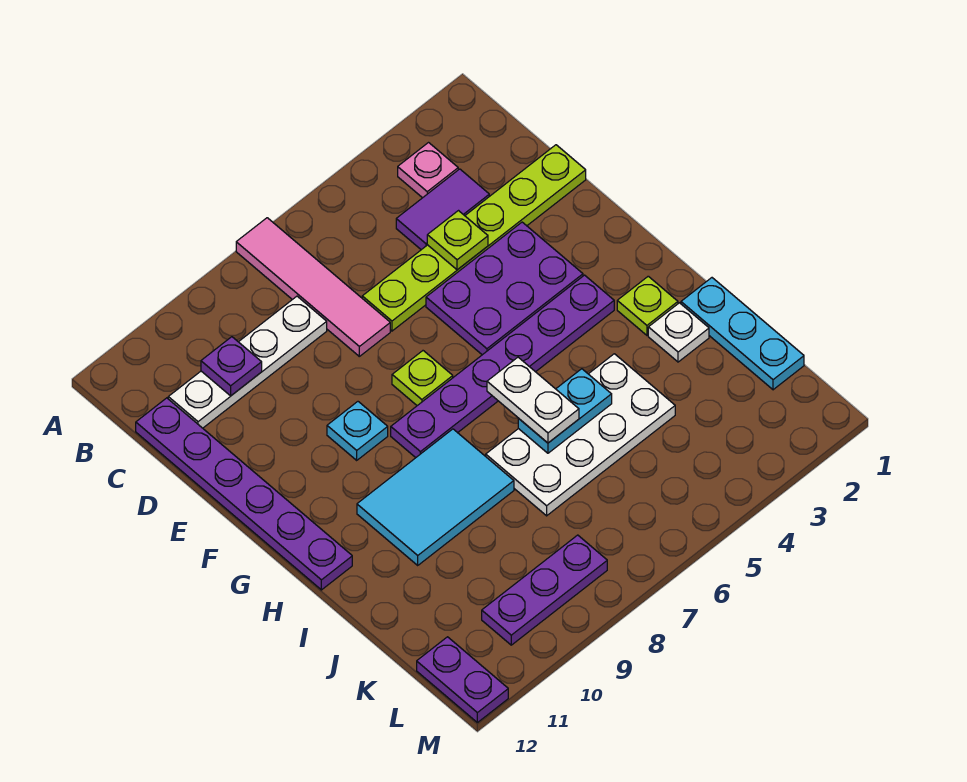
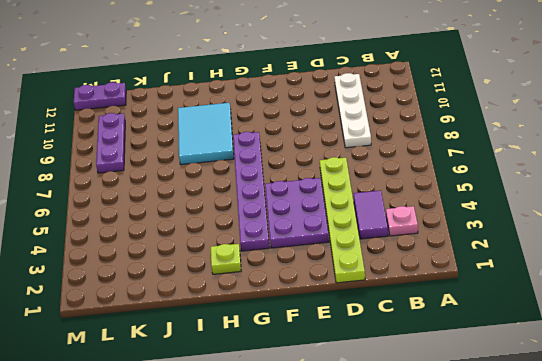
none -> pink tile A7:D7 level 1
none -> purple plate C12:H12 level 1
none -> lime plate F7 level 1

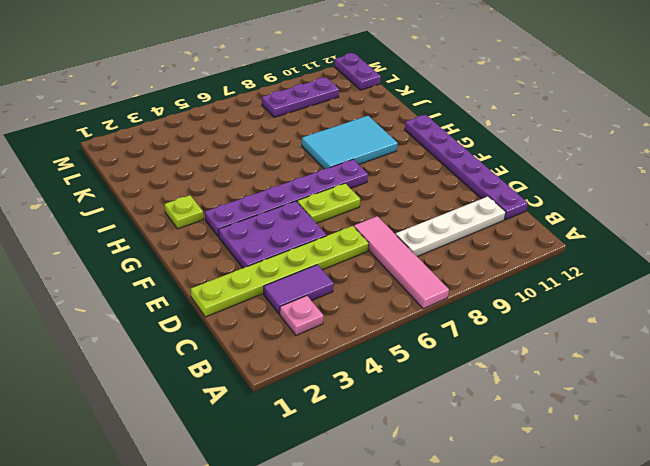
lime plate F6:F7 level 1 -> lime plate F7 level 1
none -> cyan plate F9 level 1
none -> cyan plate I1:K1 level 1
none -> white plate I2 level 1

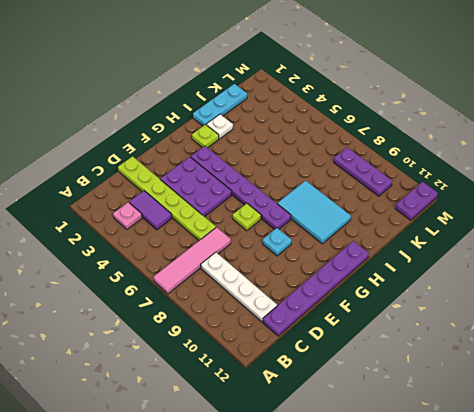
none -> white plate I4:J7 level 1
none -> purple plate C10 level 2
none -> lime plate D4 level 2

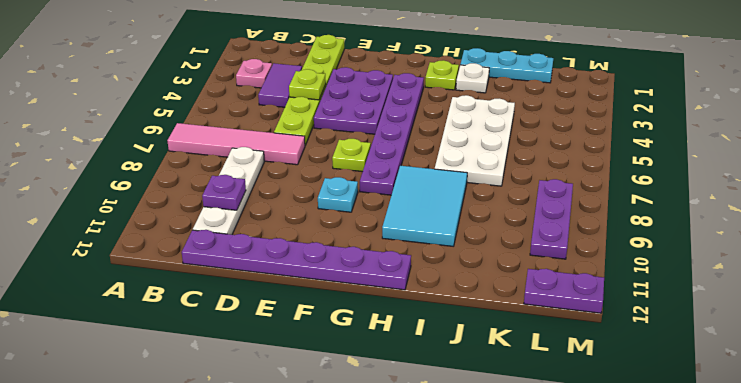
none -> cyan plate I5:I6 level 2
none -> white plate H6:I6 level 3

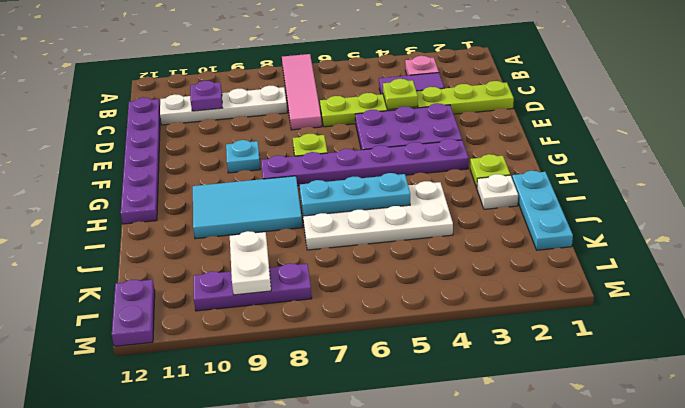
cyan plate I5:I7 level 2 -> cyan plate I5:I6 level 2
white plate K9:L9 level 2 -> white plate H6:I6 level 3

